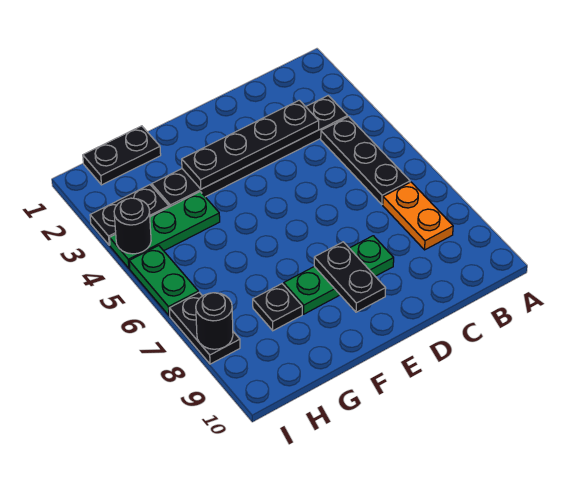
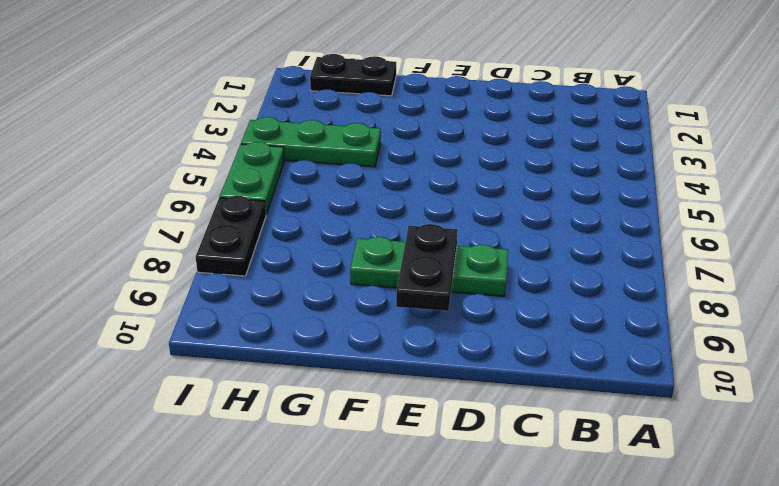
none -> black plate B3:G3 level 1
none -> black plate B4:B6 level 1
none -> orange plate B7:B8 level 1

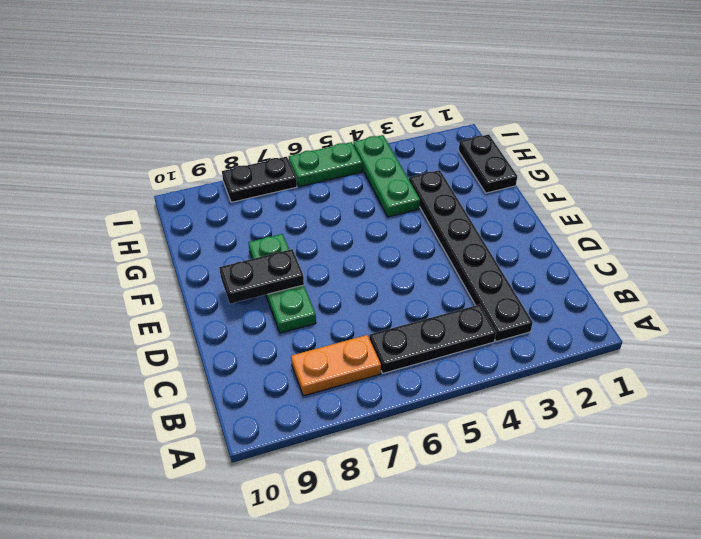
none -> black plate G8 level 1
none -> black plate H3:I3 level 1
none -> black plate C3:F3 level 2

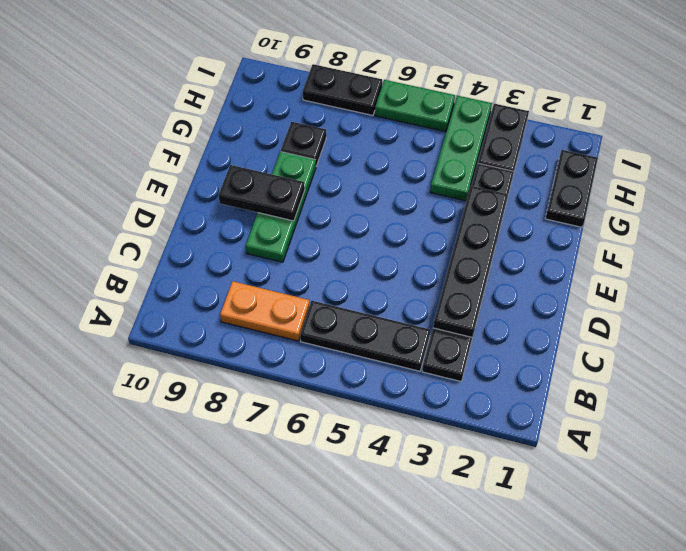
none -> black round brick I4 level 2
none -> black round brick I8 level 2

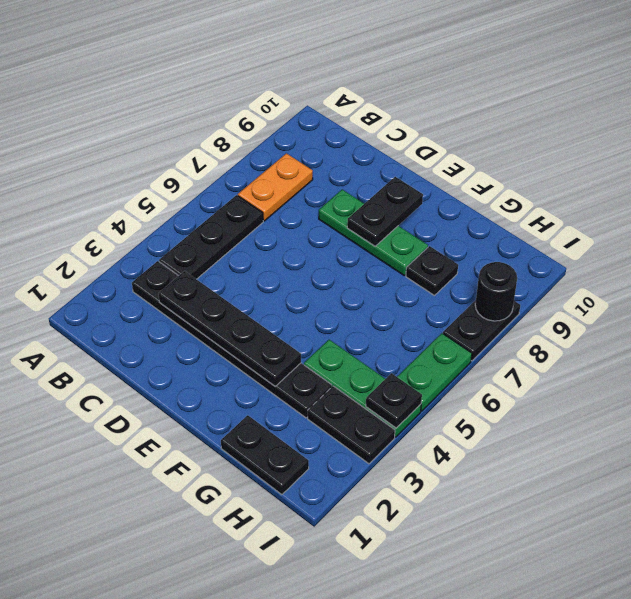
black plate I4 level 2 -> black round brick I4 level 2

